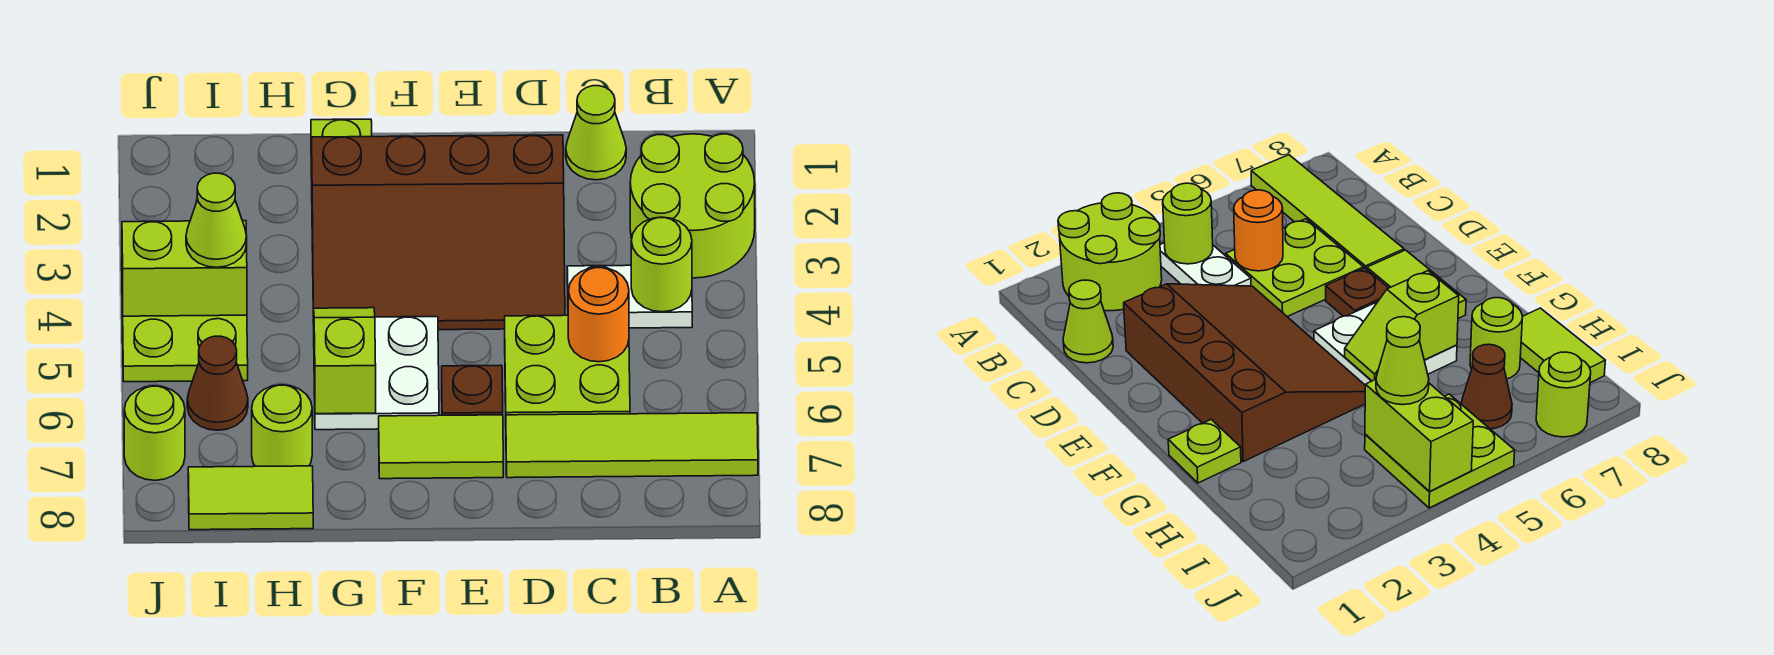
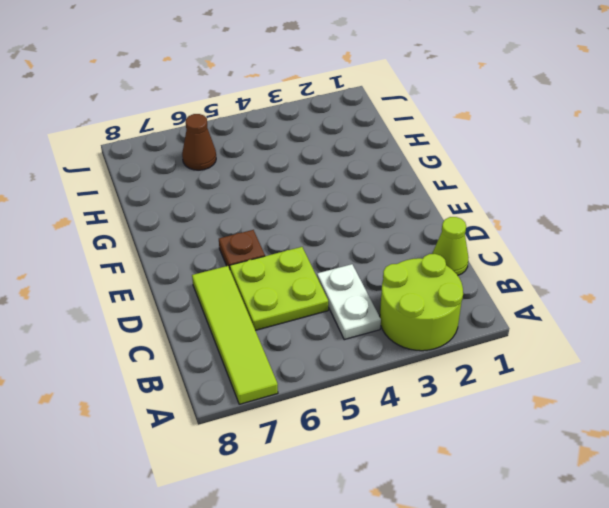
none -> brown slope D2:G4 level 1 top 2
none -> lime tile E7:F7 level 1
none -> white plate F5:G6 level 1

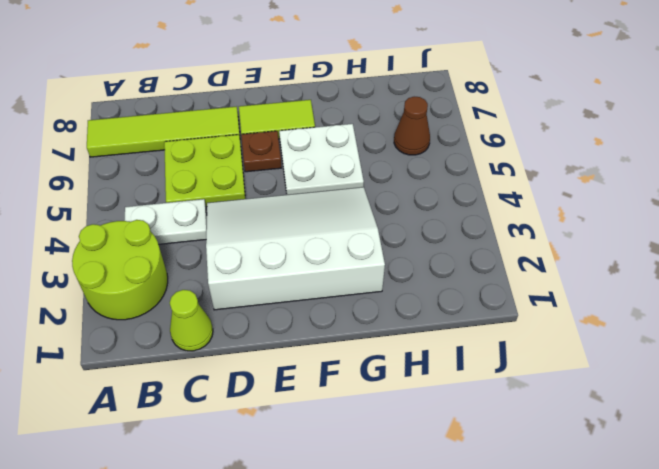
white slope D2:G4 level 1 top 2 -> brown slope D2:G4 level 1 top 2
none -> lime plate G1 level 1
none -> lime round brick H7 level 1
none -> lime tile H8:I8 level 1

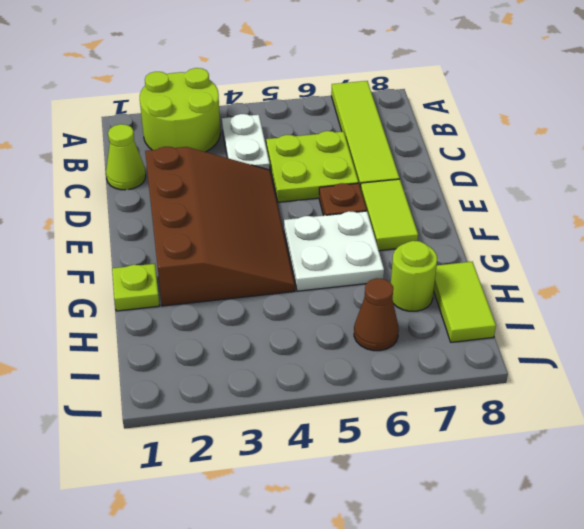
none -> lime plate I4:J5 level 1
none -> lime round brick J7 level 1
none -> lime round brick B4 level 2

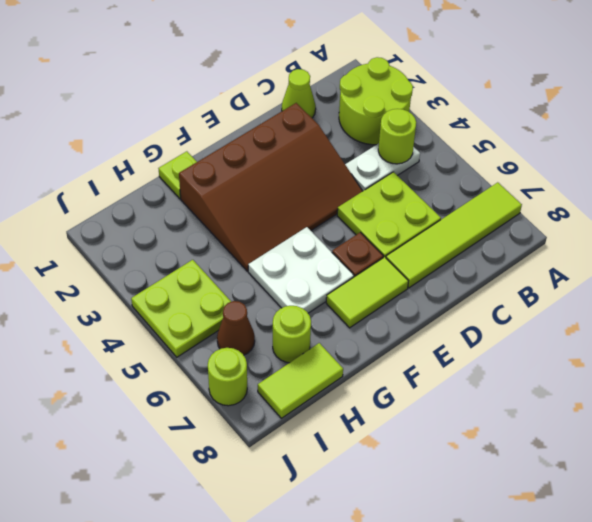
none -> orange round brick C5 level 2
none -> lime slope G5:G6 level 2 top 6
none -> lime brick I4:J4 level 2

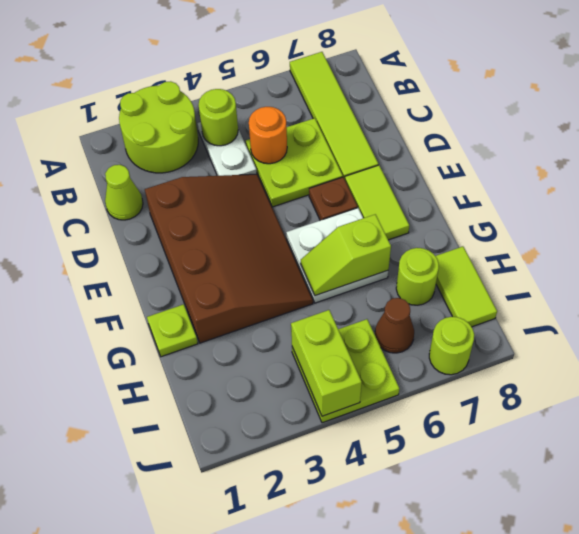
none -> lime cone I4 level 3

